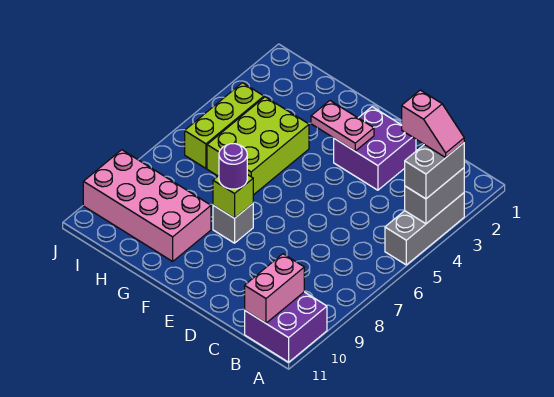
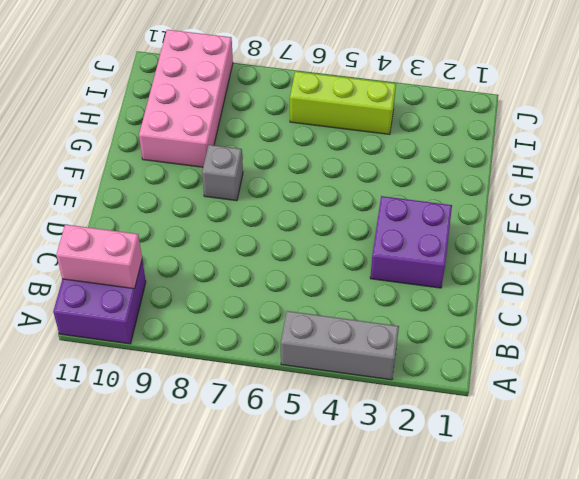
none -> lime brick G4:H6 level 1
none -> grey brick A3:A4 level 2
none -> pink plate E3:F3 level 2

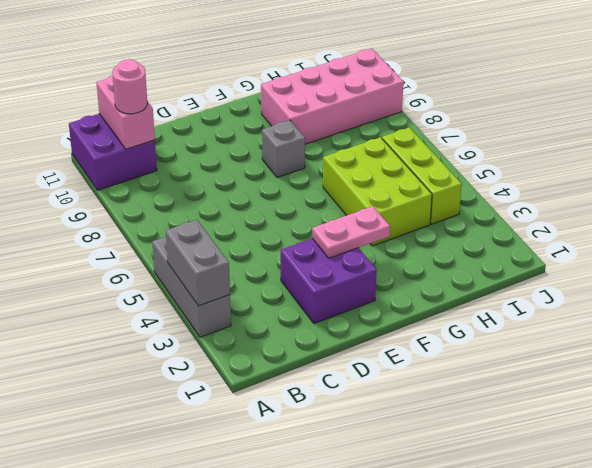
pink round brick B10 level 3 -> none
none -> lime brick F8 level 2
none -> grey brick A3:A4 level 3
none -> purple round brick F8 level 3

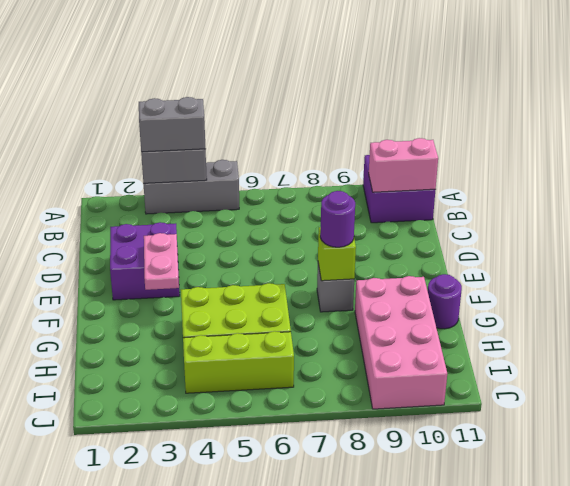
purple round brick G11 level 1 -> none
none -> pink slope A3:B3 level 4 top B

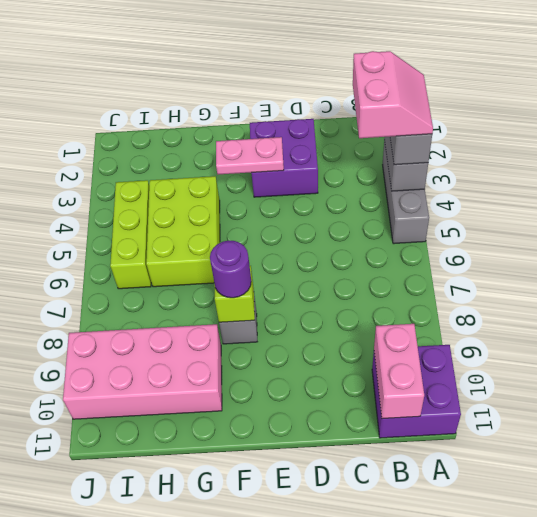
pink slope A3:B4 level 4 top B -> pink slope A3:B3 level 4 top B

